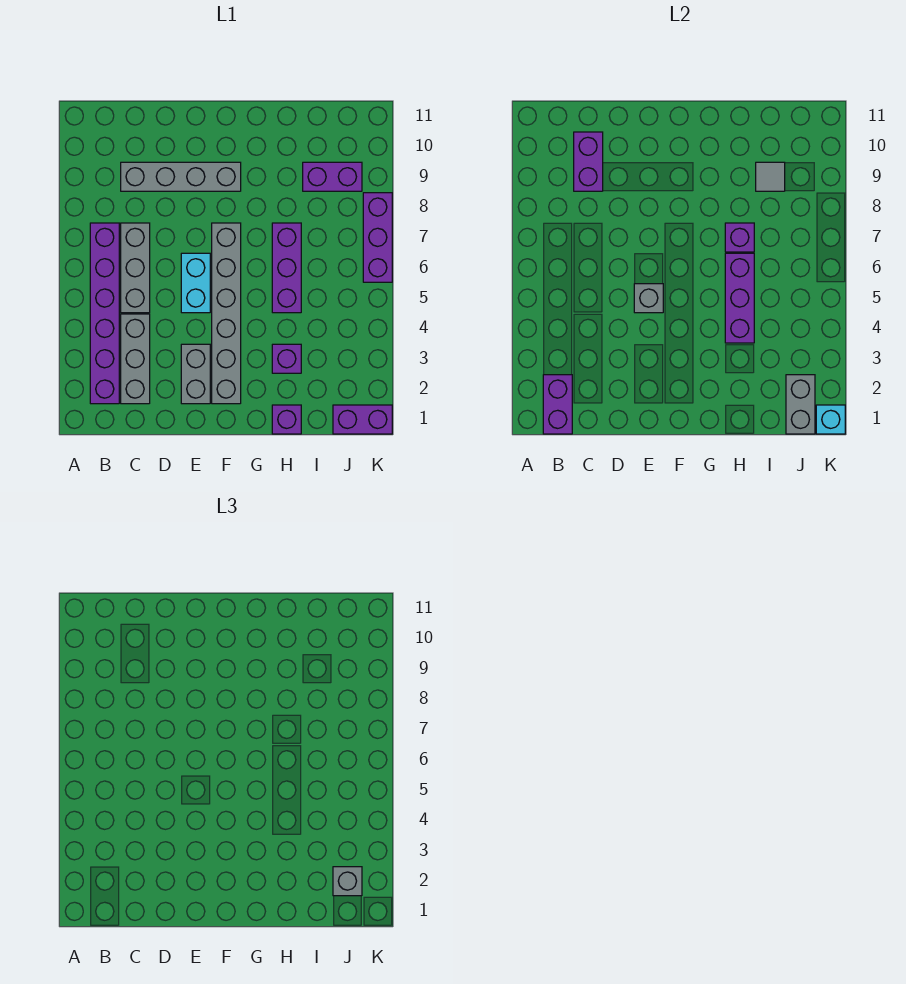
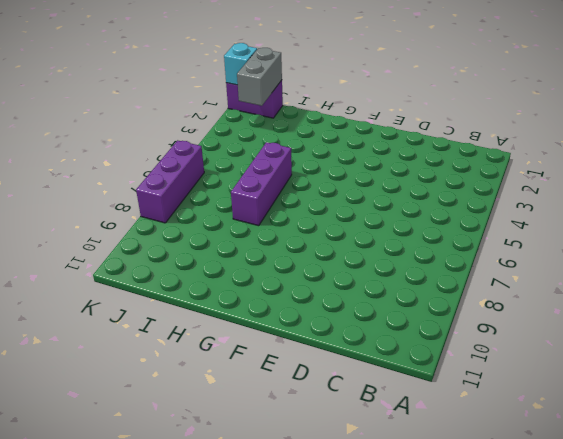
none -> purple brick B2:B7 level 1
none -> grey brick C2:C4 level 1
none -> grey brick C5:C7 level 1

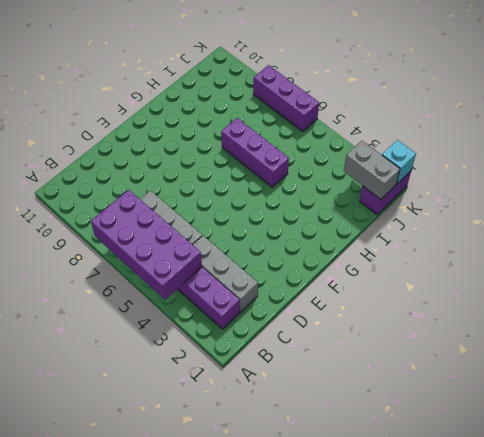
purple brick A4:B7 level 2 -> none
none -> grey brick C9:F9 level 1
none -> grey brick E2:E3 level 1
none -> cyan brick E5:E6 level 1

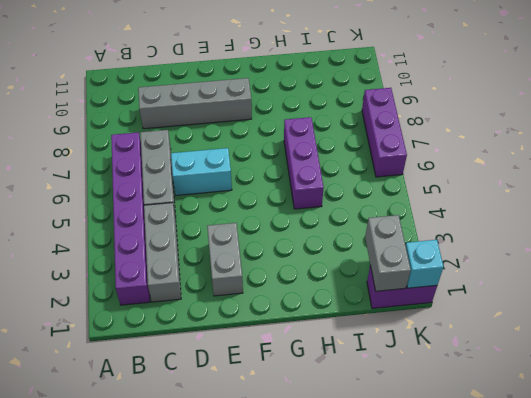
cyan brick D6:E6 level 1 -> cyan brick E5:E6 level 1
none -> grey brick F2:F7 level 1
none -> purple brick H1 level 1
none -> purple brick H3 level 1

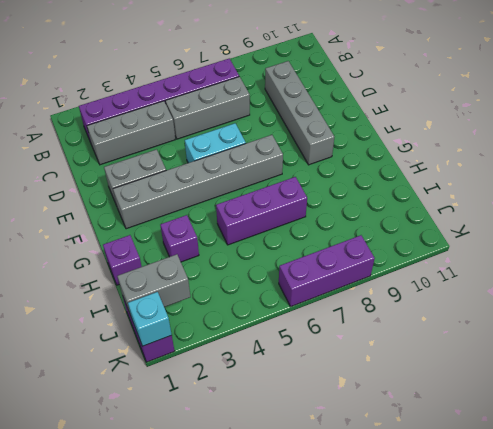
none -> purple brick I9:J9 level 1
none -> purple brick B1:B2 level 2
none -> purple brick C9:C10 level 2

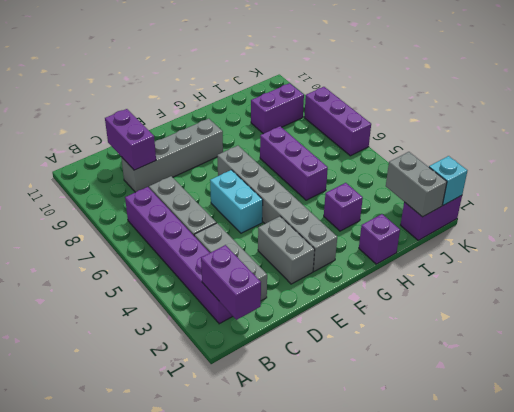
none -> grey brick E5 level 2
none -> purple brick H4:H6 level 2
none -> purple brick H7 level 2

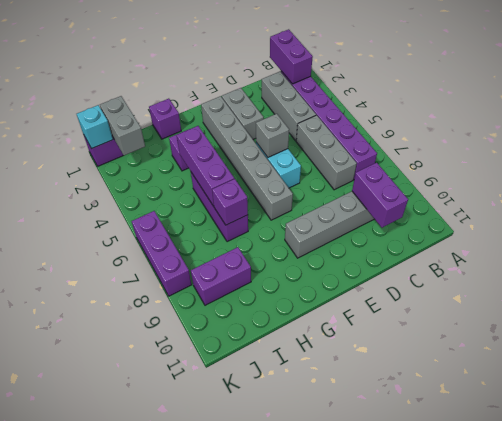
none -> grey tile I9 level 2
none -> grey brick J2 level 3

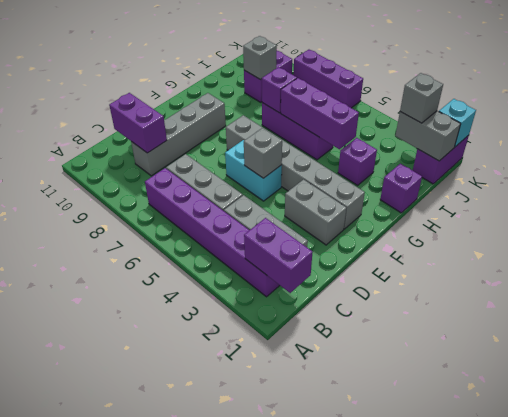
grey brick I9 level 2 -> grey tile I9 level 2

